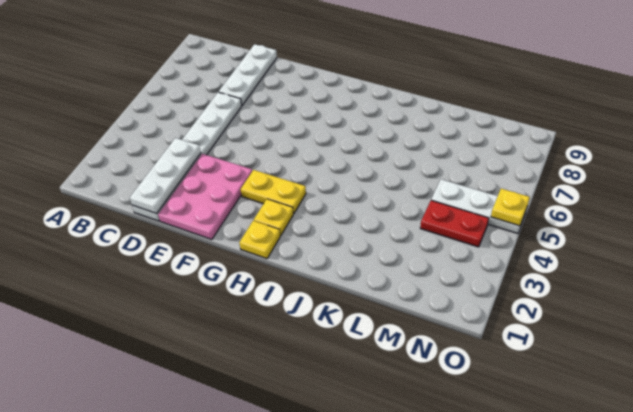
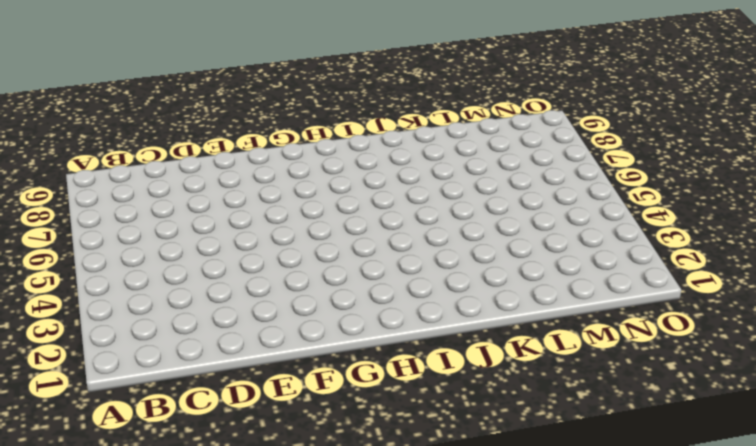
none -> white plate D1:D6 level 1
none -> white plate D7:D9 level 1

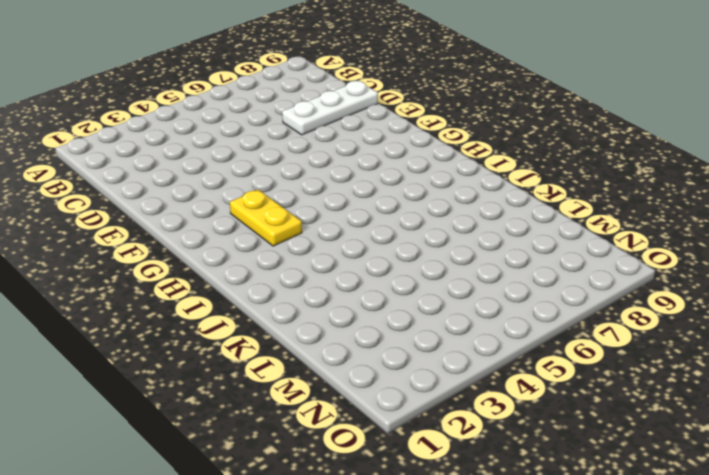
none -> white plate D1:D6 level 1
none -> pink plate E1:F3 level 1

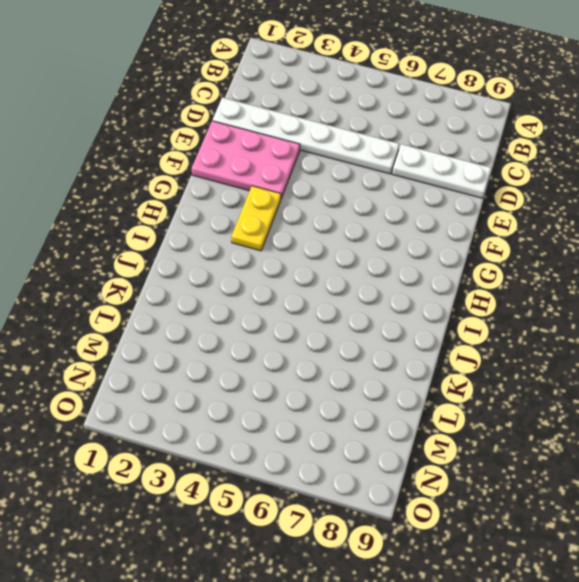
none -> yellow plate H1 level 1
none -> yellow plate H2 level 1

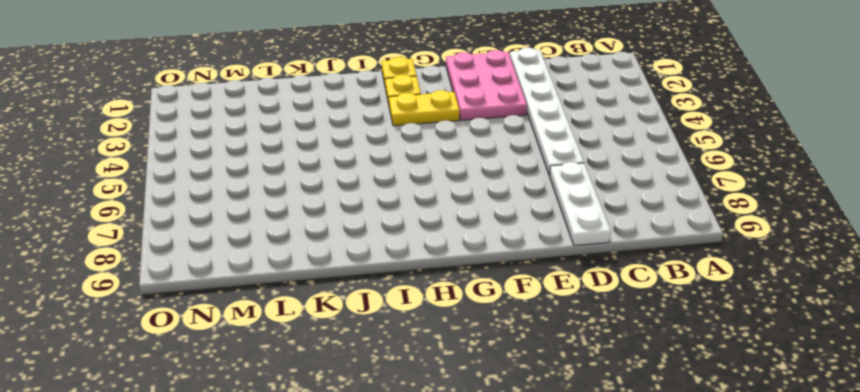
none -> red plate M4:N4 level 1
none -> white plate M5:O5 level 1

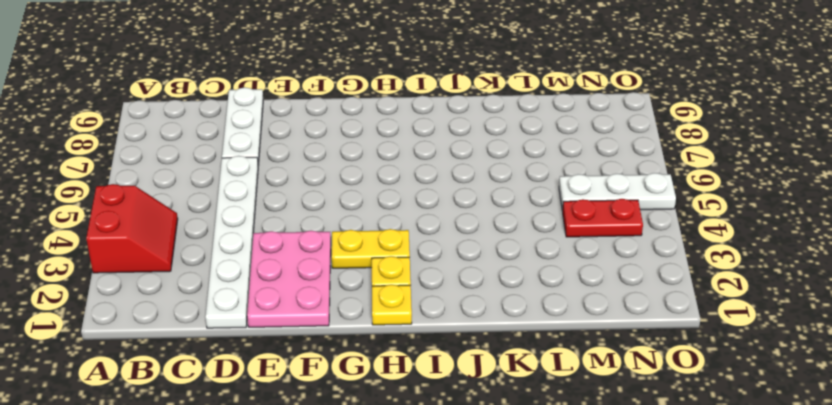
red slope A3:B4 level 1 top A -> none
none -> white plate D1:D3 level 2
none -> yellow plate O5 level 2

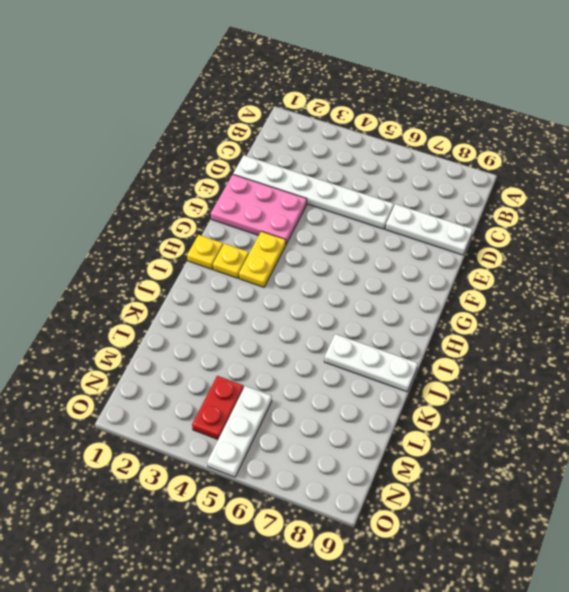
white plate J7:J9 level 1 -> white plate D1:D3 level 2
none -> yellow plate O5 level 2

